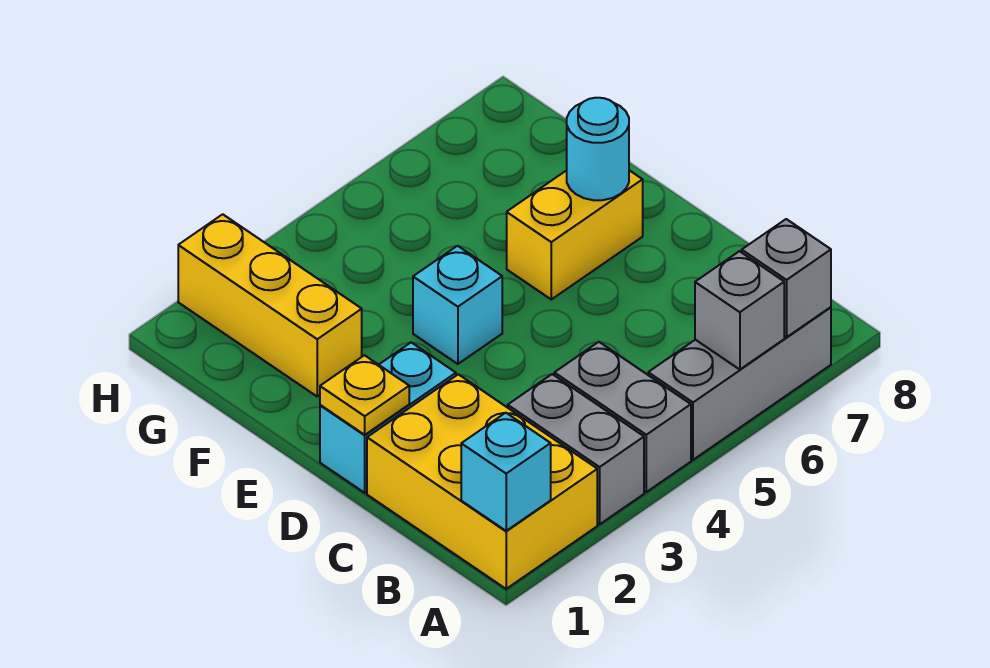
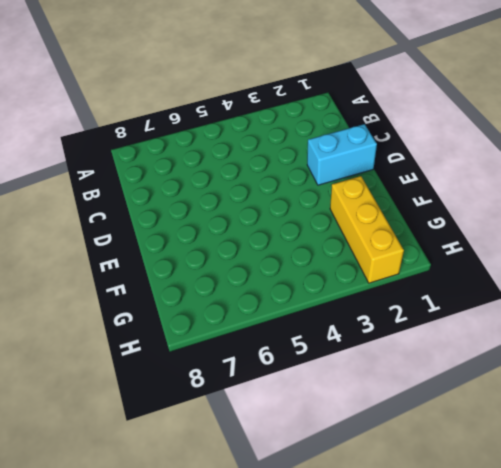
none -> yellow brick A1:C2 level 1
none -> grey brick A3:B3 level 1
none -> grey brick A4:B4 level 1

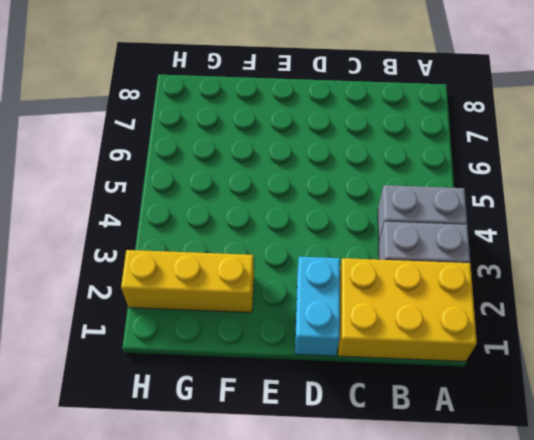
none -> grey brick A5:A7 level 1
none -> cyan brick E4 level 1
none -> yellow brick E6:E7 level 1

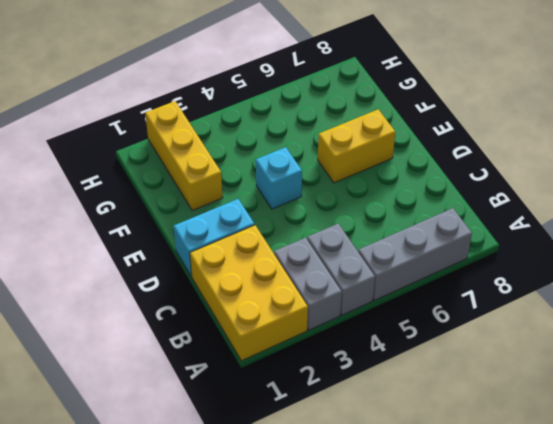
none -> cyan brick A1 level 2
none -> grey brick A6 level 2
none -> grey brick A7 level 2

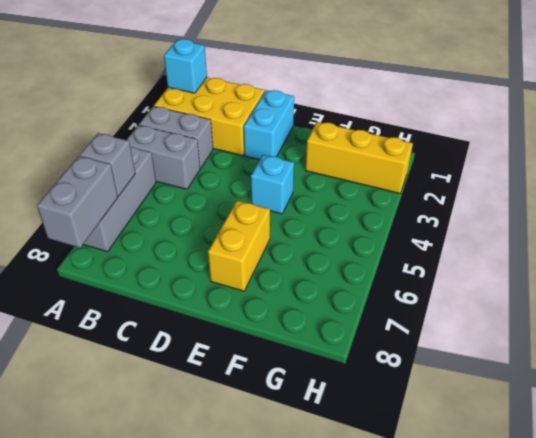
grey brick A7:A8 level 2 -> grey brick A7 level 2
none -> yellow plate D1 level 2
none -> cyan round brick E7 level 2

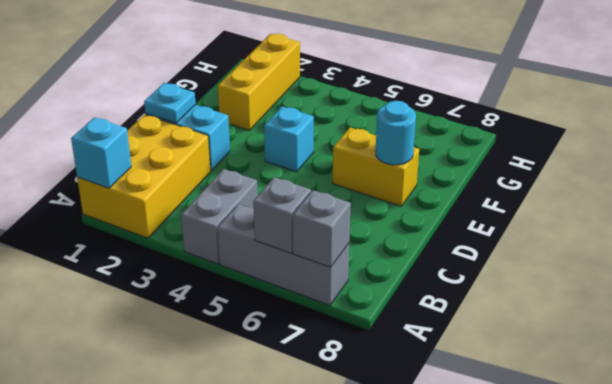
cyan plate D1 level 2 -> yellow plate D1 level 2
none -> grey brick A3:B3 level 1

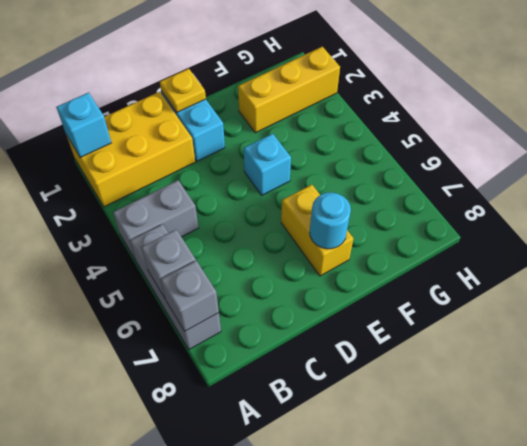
none -> grey brick A3:B3 level 1

